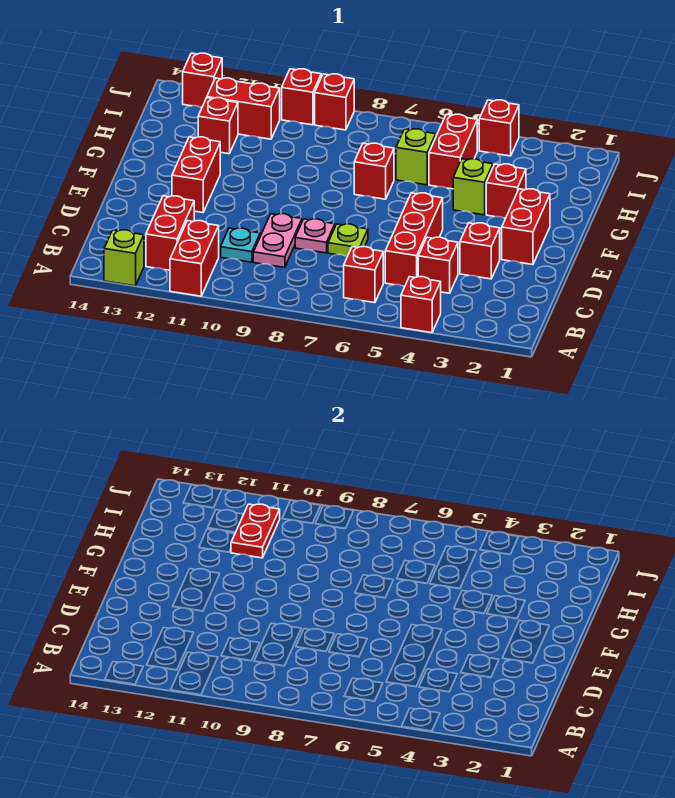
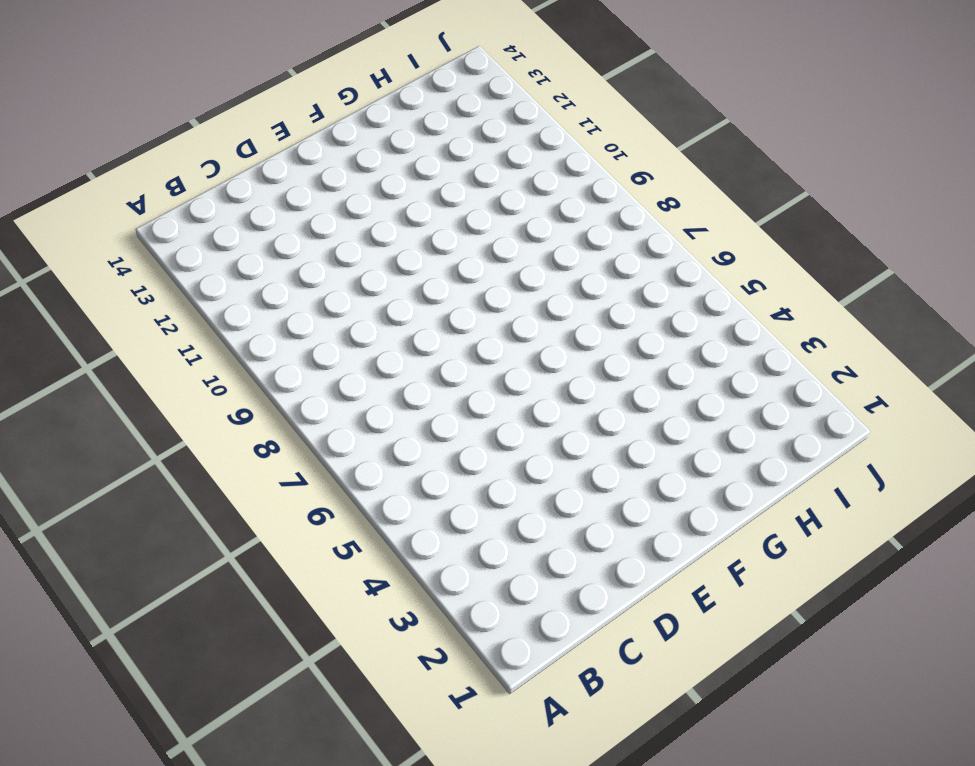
none -> red brick A4 level 1
none -> red brick A11:B11 level 1
none -> lime brick A13 level 1

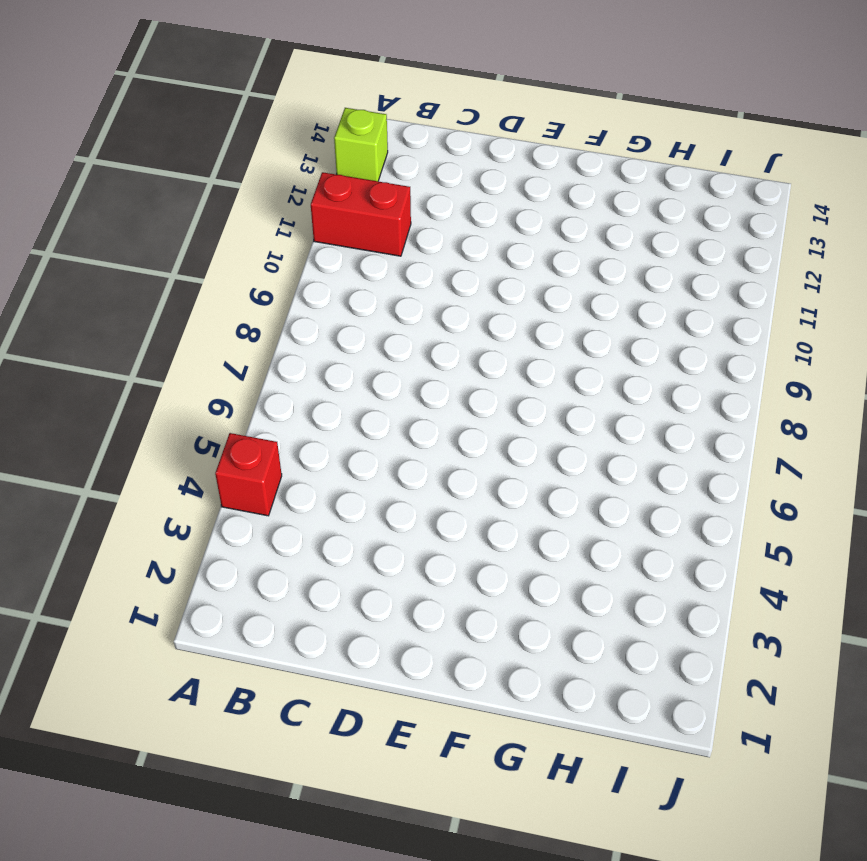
none -> red brick B6 level 1
none -> red brick B12:C12 level 1
none -> red brick C4 level 1

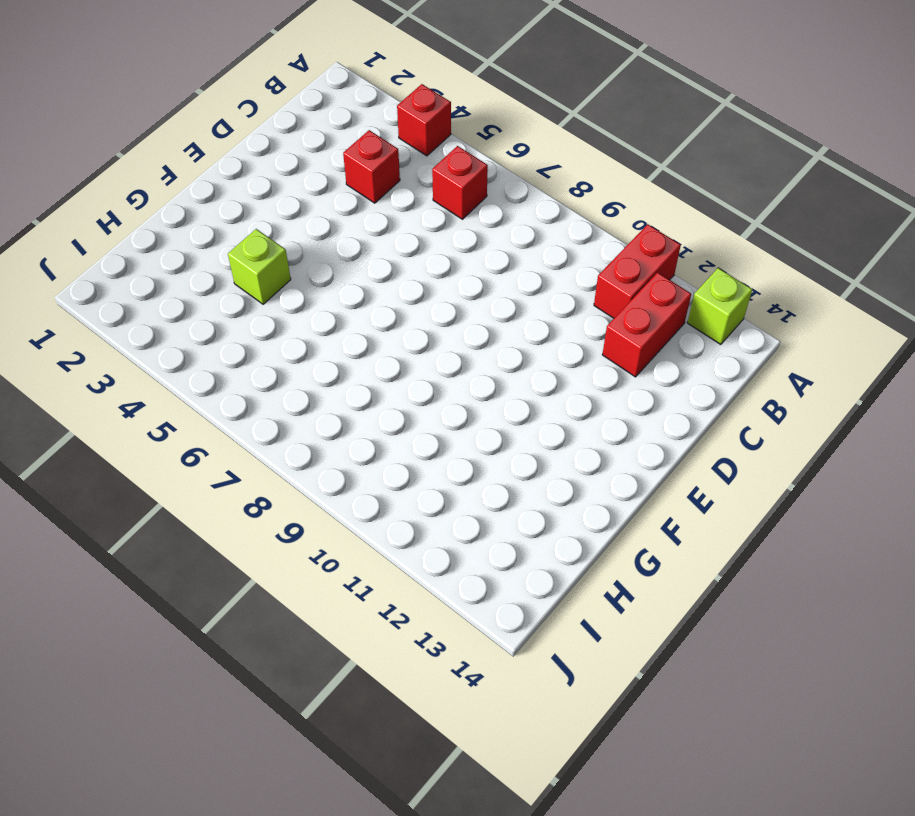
none -> red brick C5:E5 level 1
none -> pink plate C9:D9 level 1
none -> cyan plate C10 level 1

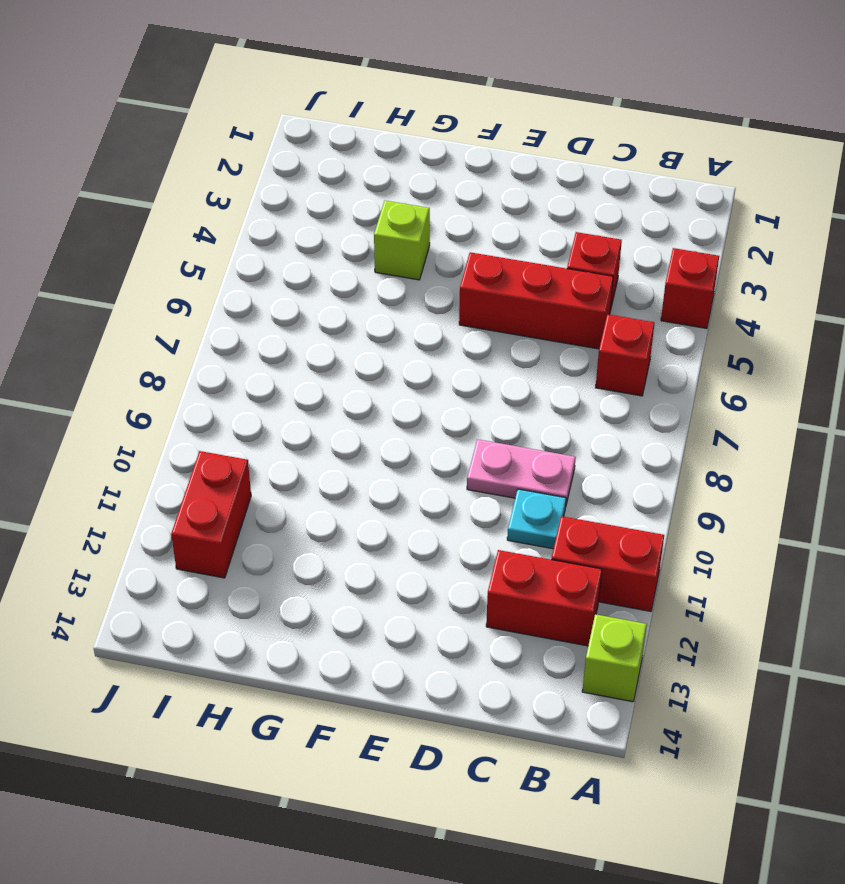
none -> red brick D3 level 1
none -> lime plate D7 level 1
none -> pink plate D8 level 1

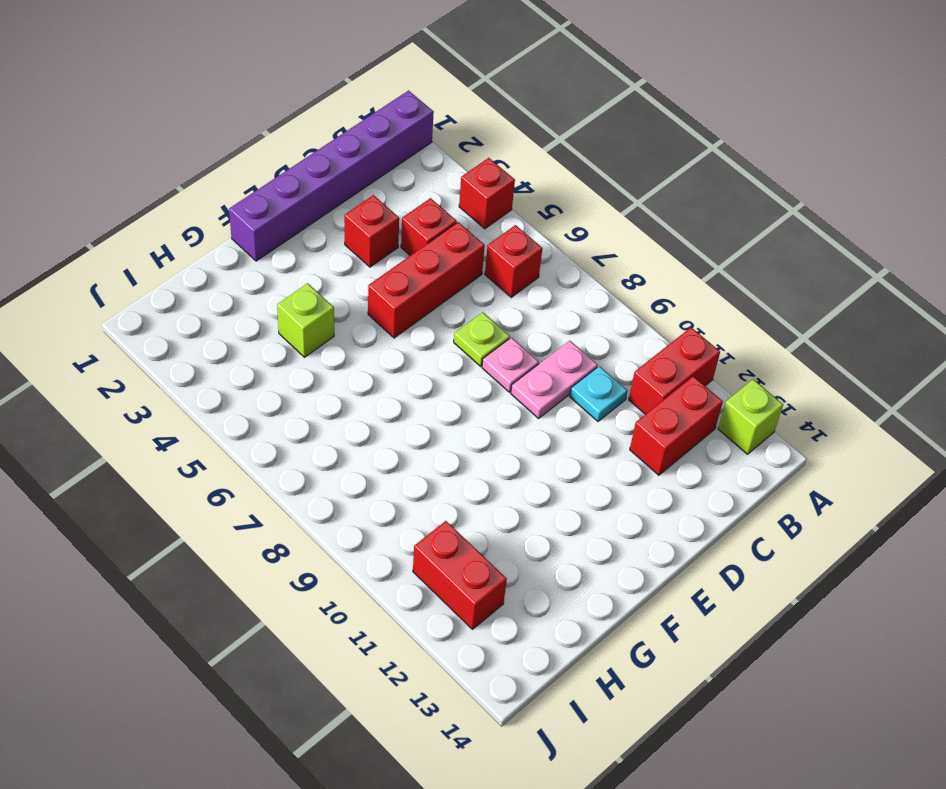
purple brick A1:F1 level 1 -> none
none -> red brick E2:F2 level 1
none -> red brick E12:F12 level 1
none -> red brick G3 level 1

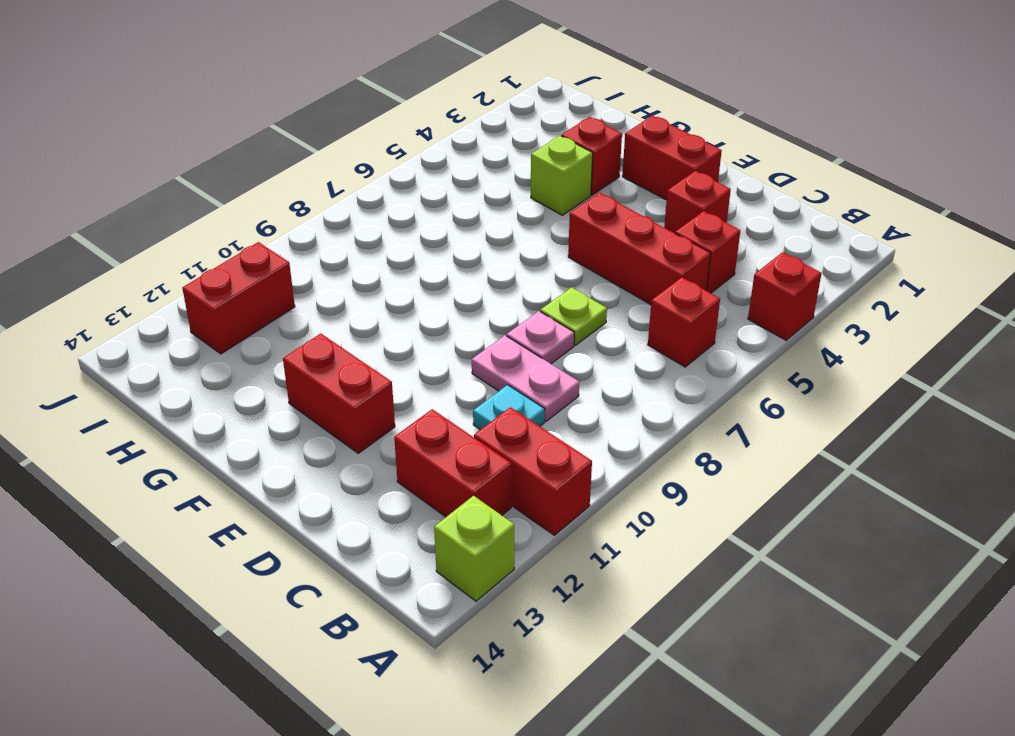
none -> red brick G7 level 1
none -> red brick H5:I5 level 1
none -> lime brick H6 level 1

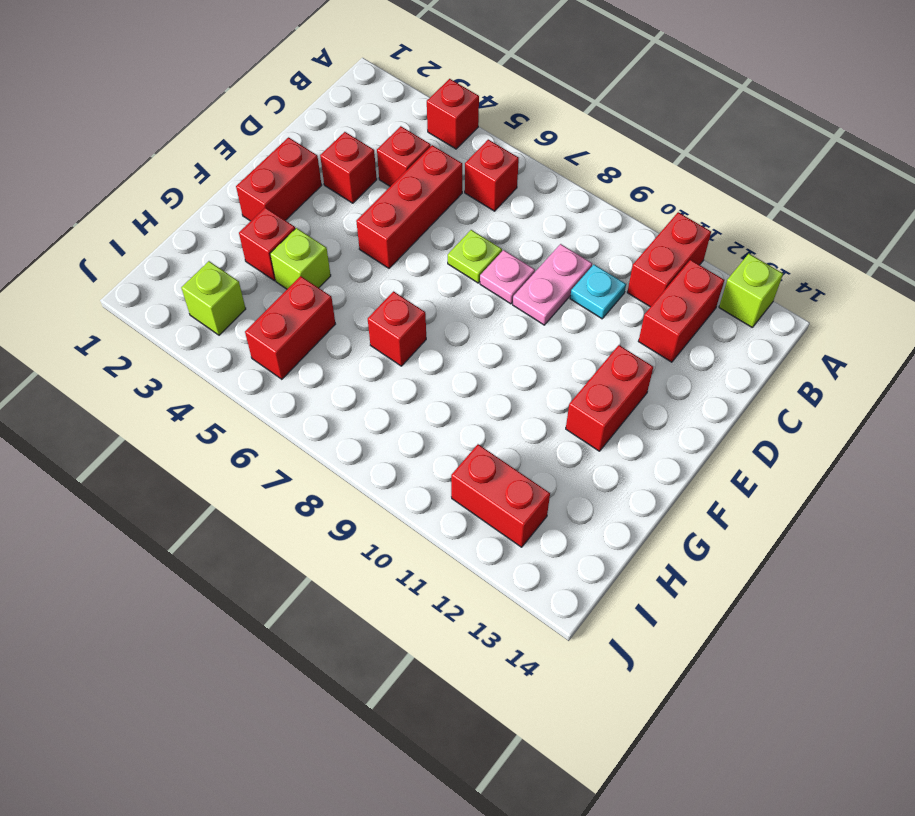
lime brick I3 level 1 -> lime brick H6 level 1
none -> red brick H12 level 1
none -> red brick J4 level 1
none -> red brick J9 level 1

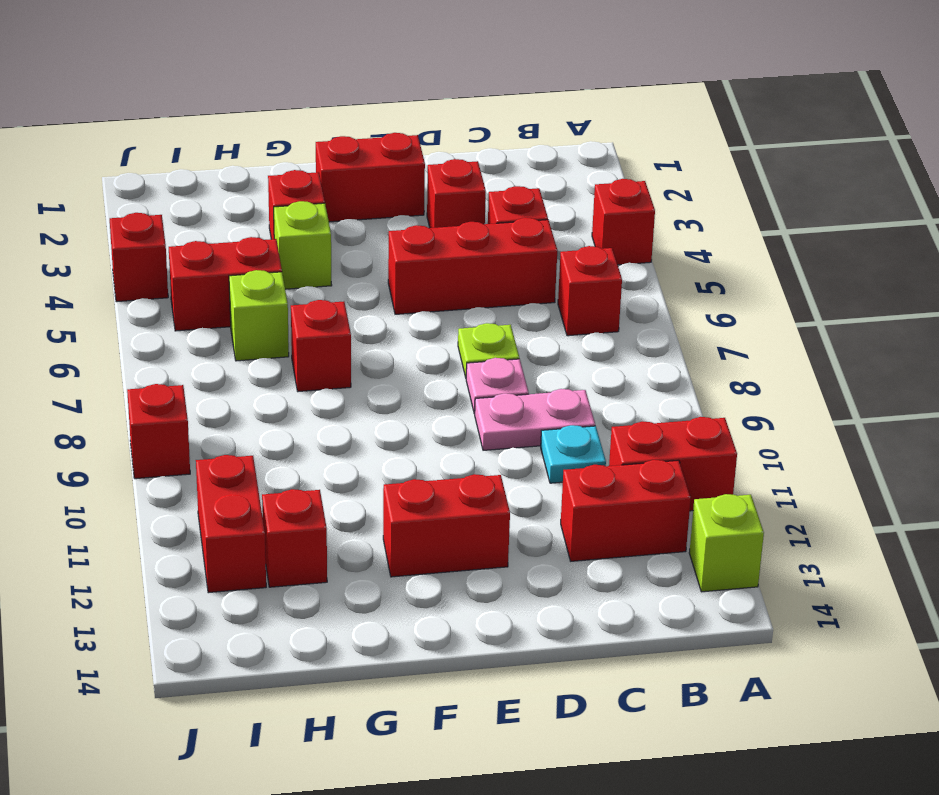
none -> red brick J10 level 1
none -> red brick J13 level 1
none -> red plate H11:I11 level 2

